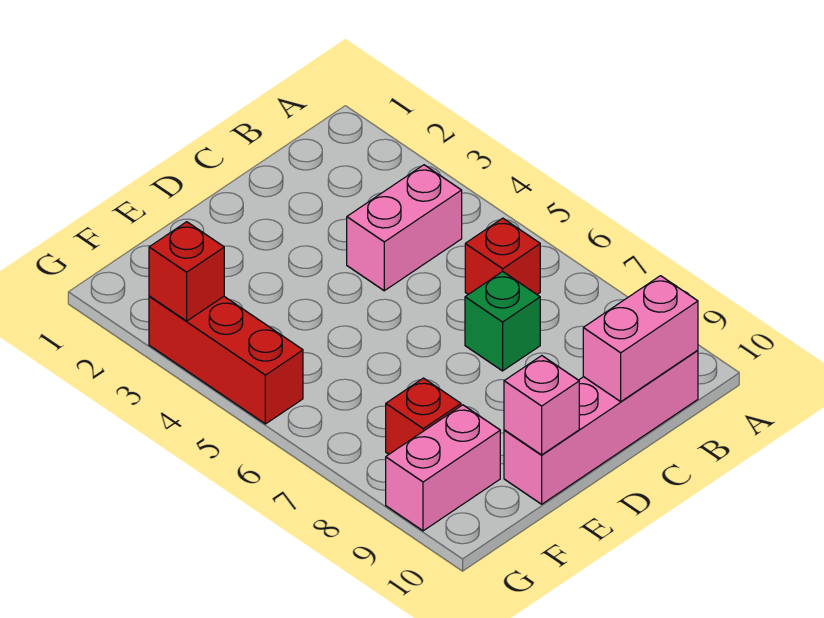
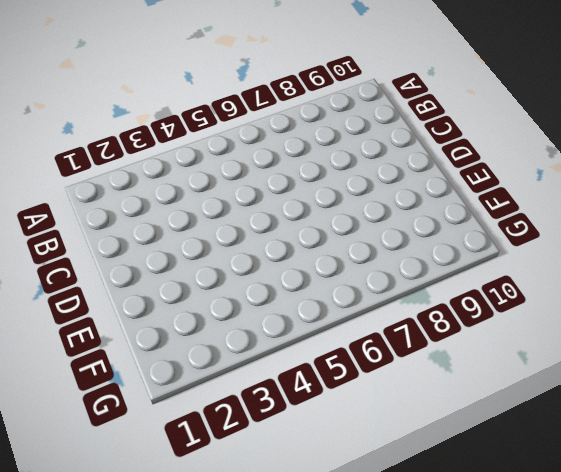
none -> pink brick B4:C4 level 1
none -> red brick B6 level 1

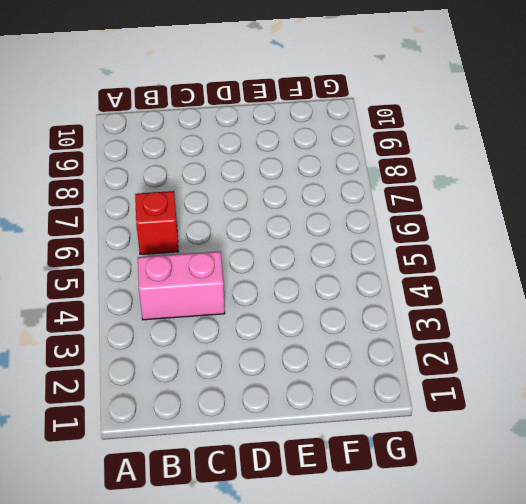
none -> pink brick B10:E10 level 1
none -> green brick C7 level 1

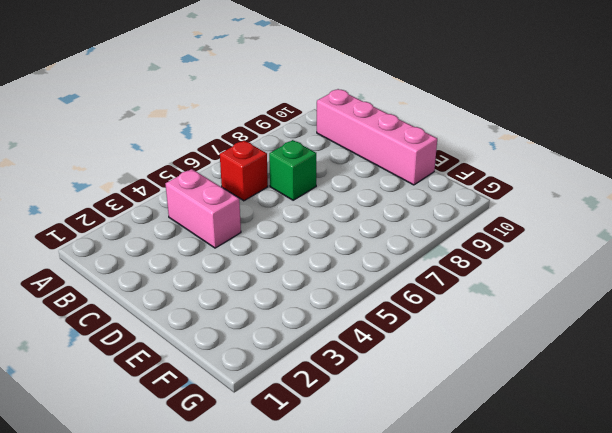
none -> red brick F8 level 1
none -> pink brick F9:G9 level 1

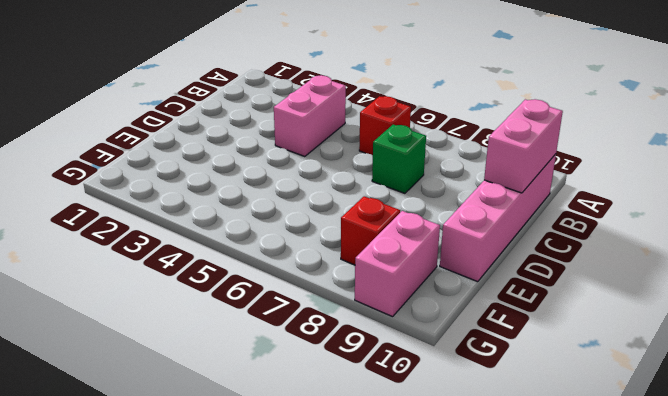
none -> red brick G3:G5 level 1
none -> pink brick E10 level 2

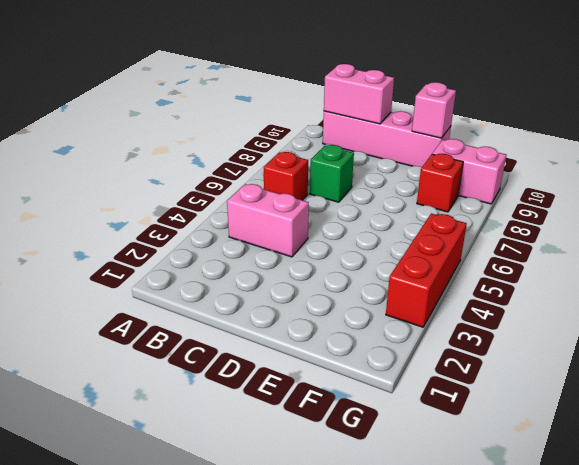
none -> red brick G3 level 2

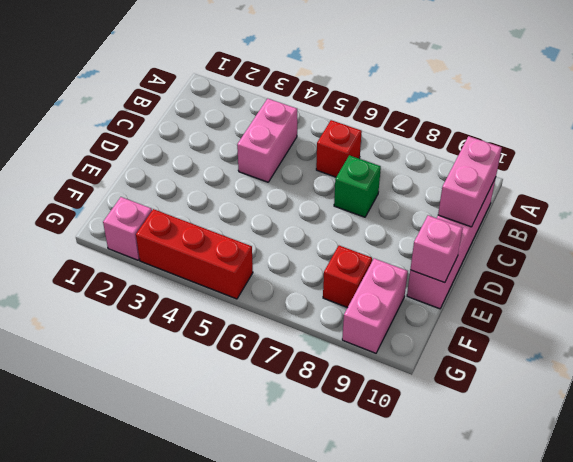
pink brick G2 level 1 -> none
none -> red brick G3 level 2

